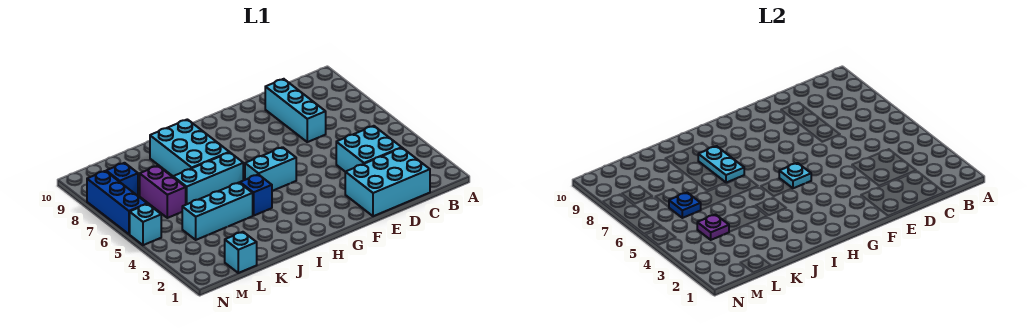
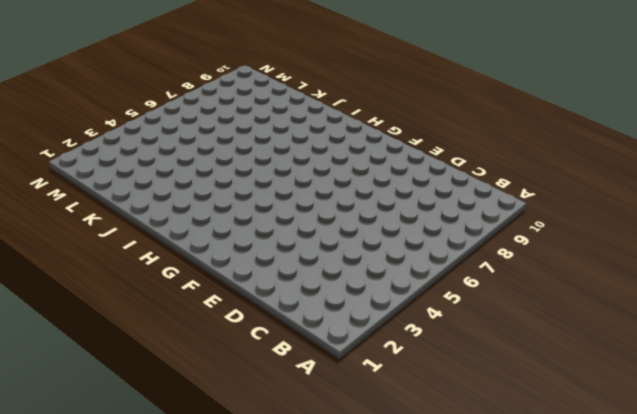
none -> cyan brick C1:E2 level 1
none -> cyan brick C3:D4 level 1
none -> cyan brick D7:D9 level 1

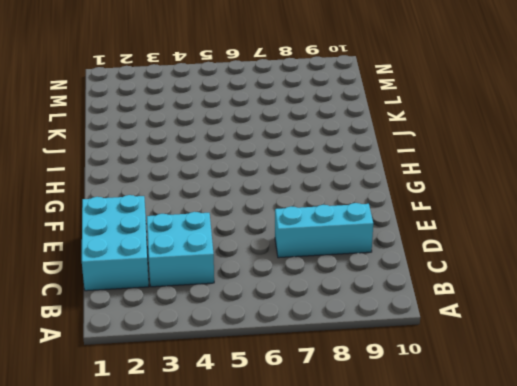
none -> cyan brick G5:H5 level 1
none -> blue brick I4 level 1
none -> cyan brick I6:K6 level 1

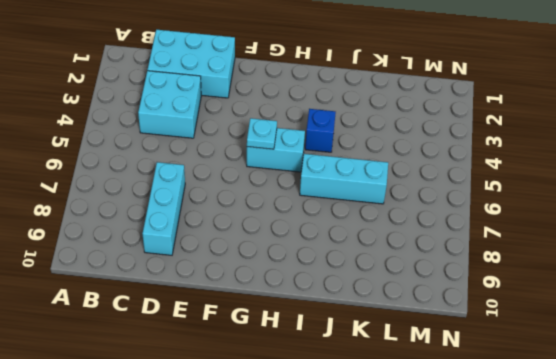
none -> cyan brick I7:J9 level 1
none -> cyan brick J4:L4 level 1
none -> cyan brick L1 level 1

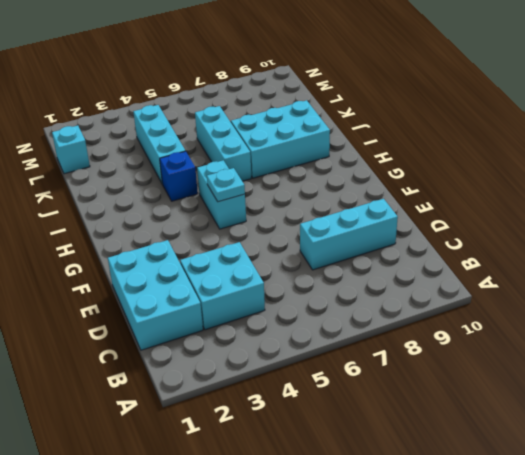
none -> purple brick L6:L7 level 1
none -> blue brick M8 level 1
none -> cyan brick N5 level 1

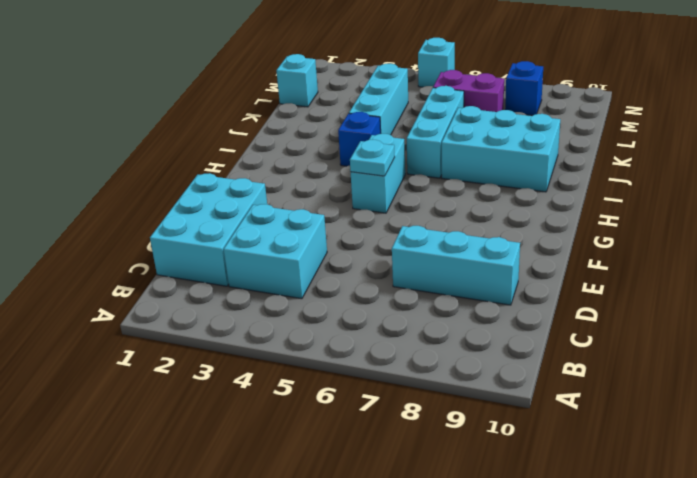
none -> blue brick N6:N8 level 1
none -> cyan plate I7:I8 level 2
none -> purple plate L4 level 2

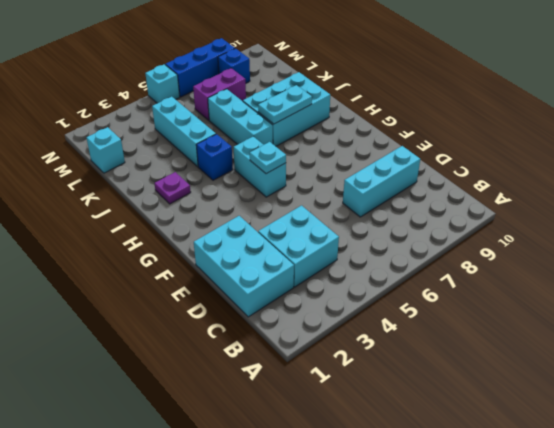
purple plate I2 level 1 -> purple plate L4 level 2
none -> blue plate L6 level 2

